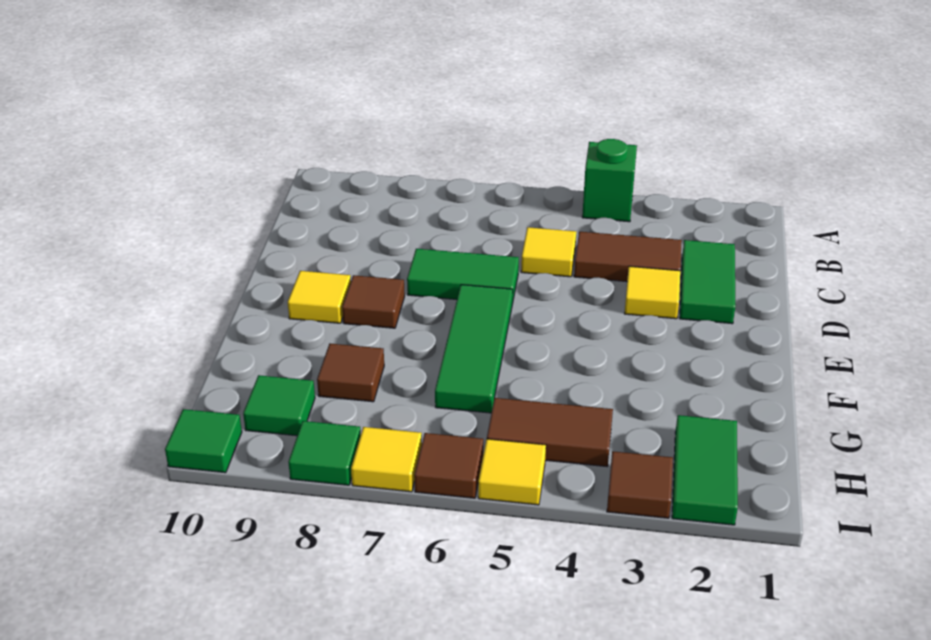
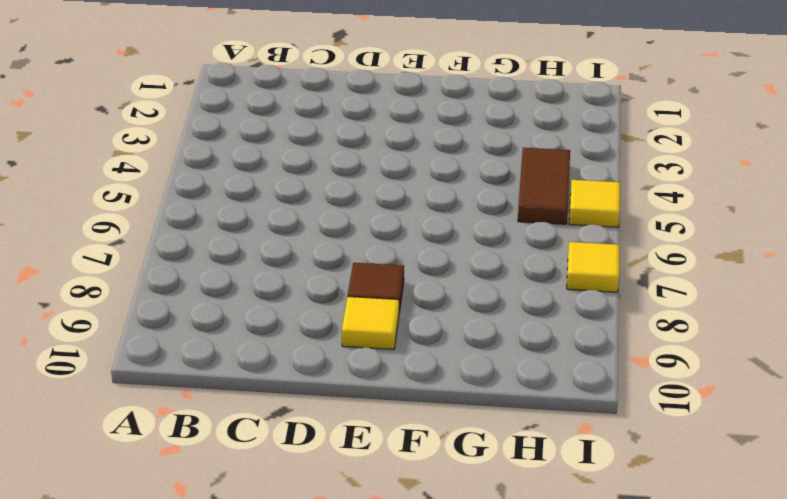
none -> green brick A4 level 1
none -> green tile C2:D2 level 1
none -> brown tile C3:C4 level 1

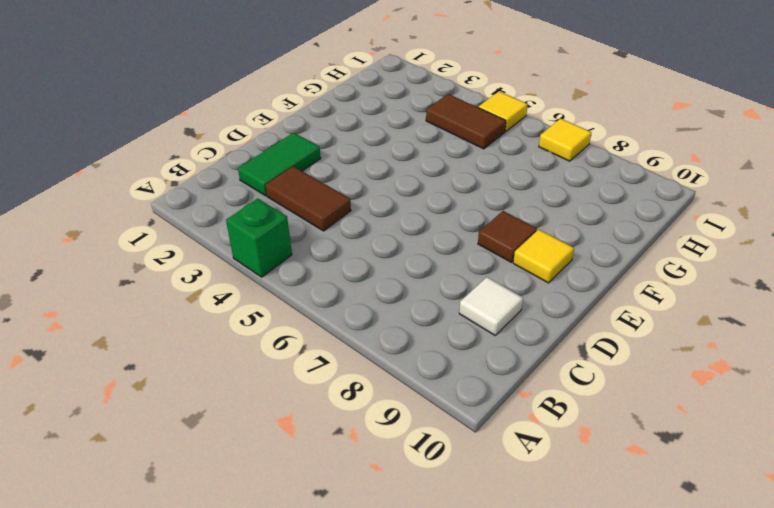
white tile C9 level 1 -> none
none -> yellow tile C5 level 1
none -> yellow tile D3 level 1
none -> green tile D6:D7 level 1

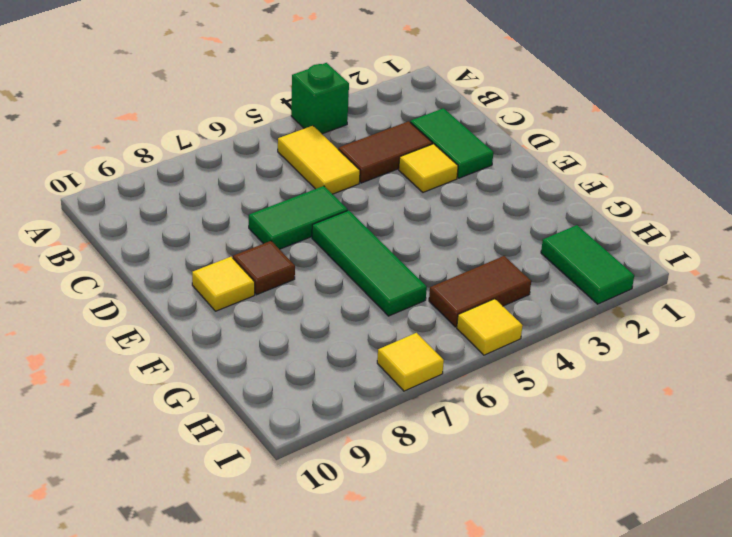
yellow tile B5:C5 level 1 -> yellow tile C5 level 1
none -> brown tile G8 level 1
none -> green tile H9 level 1
none -> brown tile I3 level 1

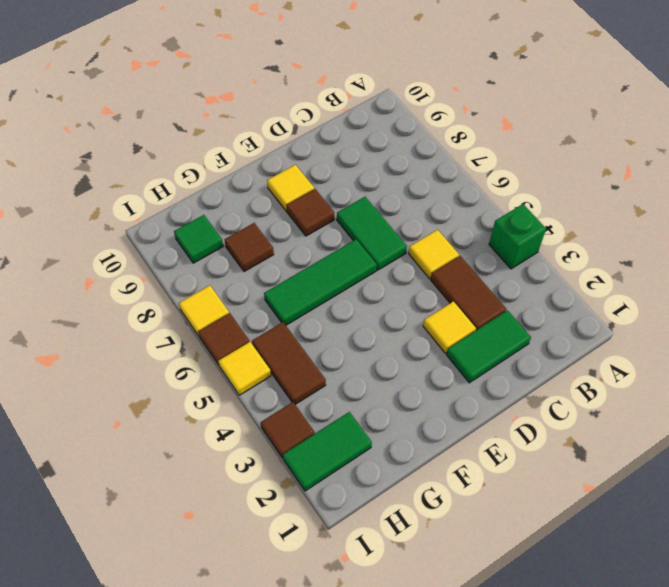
none -> green tile I8 level 1
none -> green tile I10 level 1

